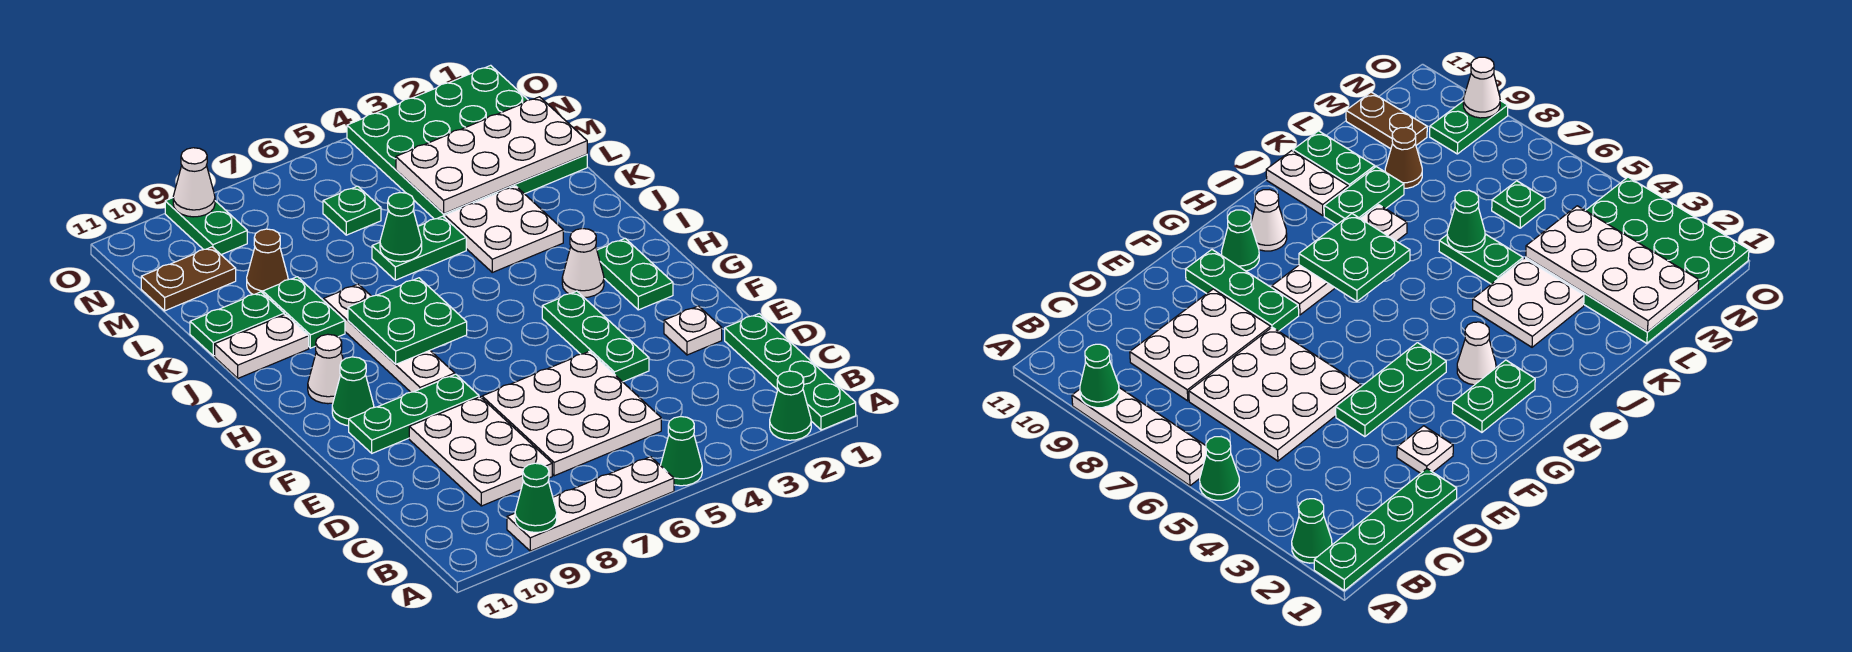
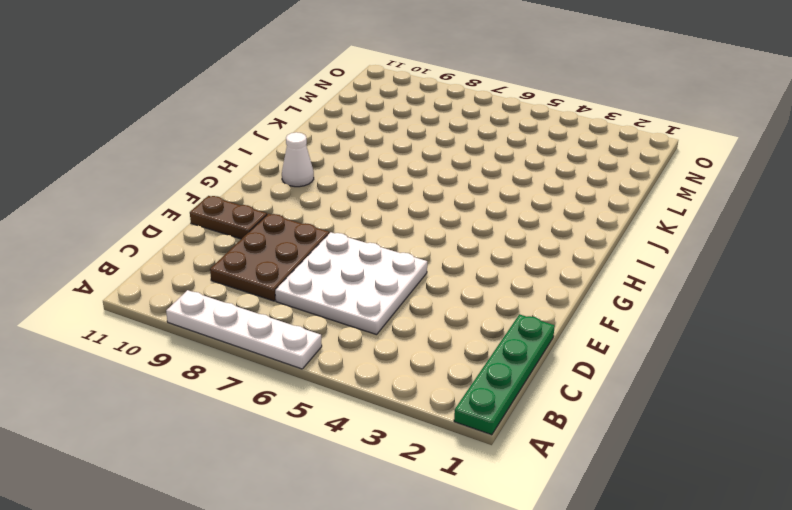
brown plate C8:E9 level 1 -> white plate C8:E9 level 1
brown plate E10:E11 level 1 -> brown plate M10:M11 level 1
none -> green cone A2 level 1
none -> green cone A5 level 1
none -> white plate E2 level 1

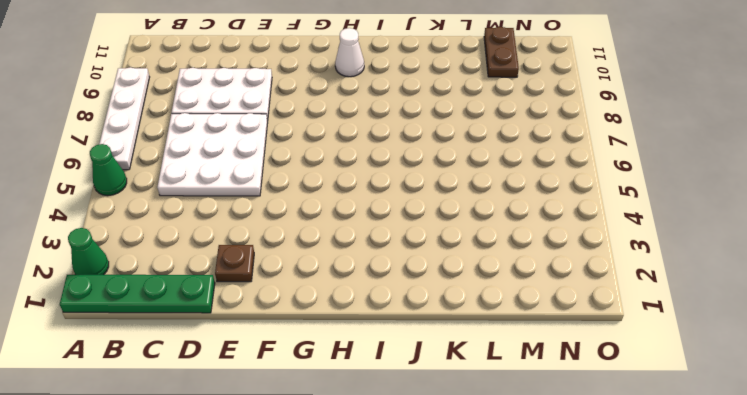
brown plate E2 level 1 -> white plate E2 level 1
none -> green plate E4:G4 level 1
none -> green plate F8:F10 level 1
none -> green plate G2:H2 level 1

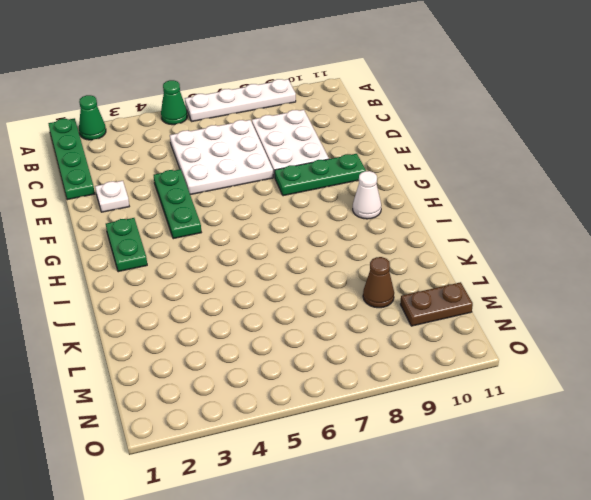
none -> white plate G8:J8 level 1
none -> green cone G10 level 1
none -> white cone H3 level 1

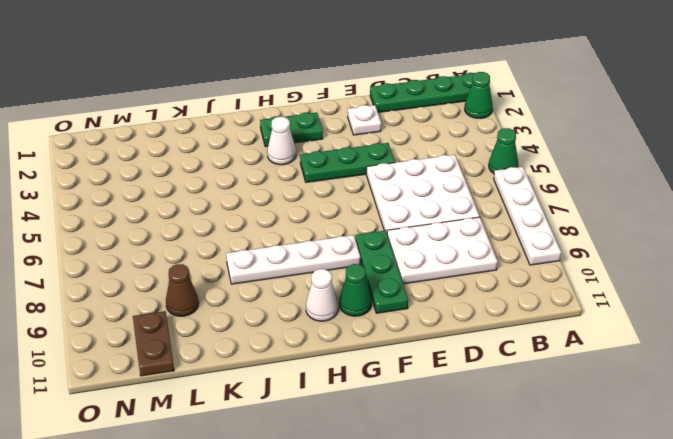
none -> white plate J3:K4 level 1
none -> green plate J9:K9 level 1
none -> white plate J10:J11 level 1

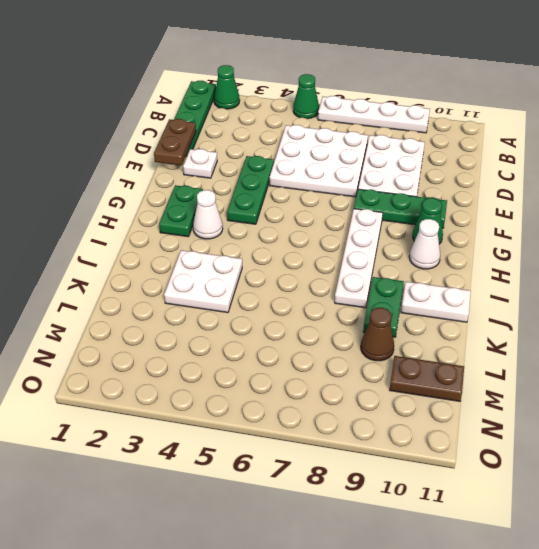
brown plate D1:E1 level 2 -> none
none -> green plate K5:K6 level 1
none -> green plate K10:K11 level 1
none -> green plate L1:O4 level 1

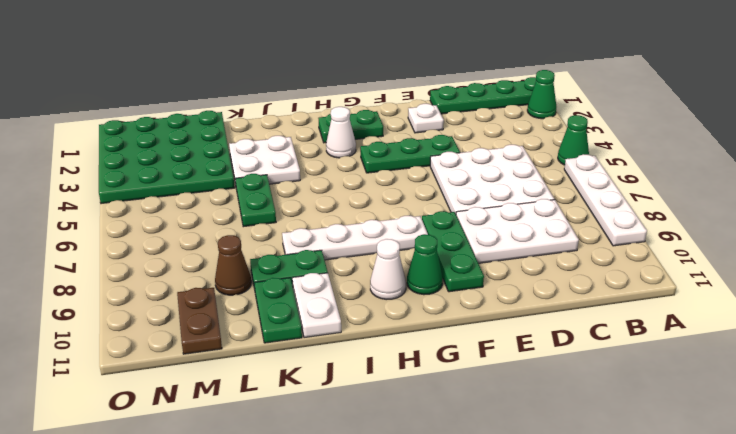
none -> green plate M6 level 1
none -> green plate N9:O9 level 1
none -> green cone A9 level 2

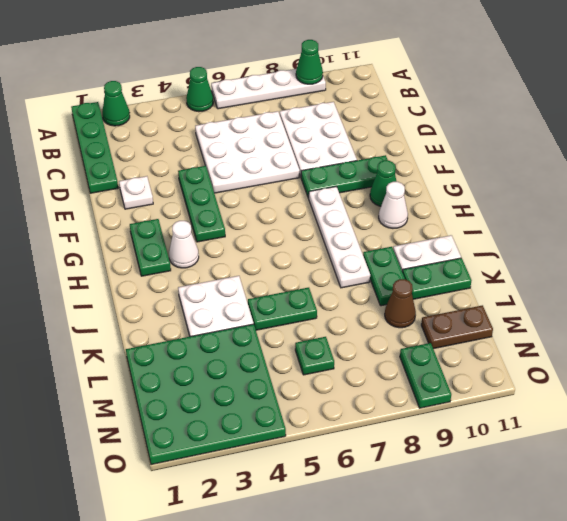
none -> green plate H7:I8 level 2
none -> green cone K6 level 2
none -> white plate L1:M4 level 2

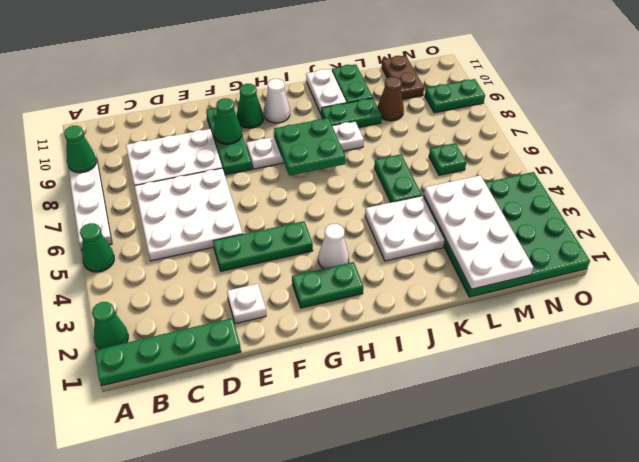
green cone F9 level 2 -> green cone K6 level 2
none -> white cone O9 level 2

